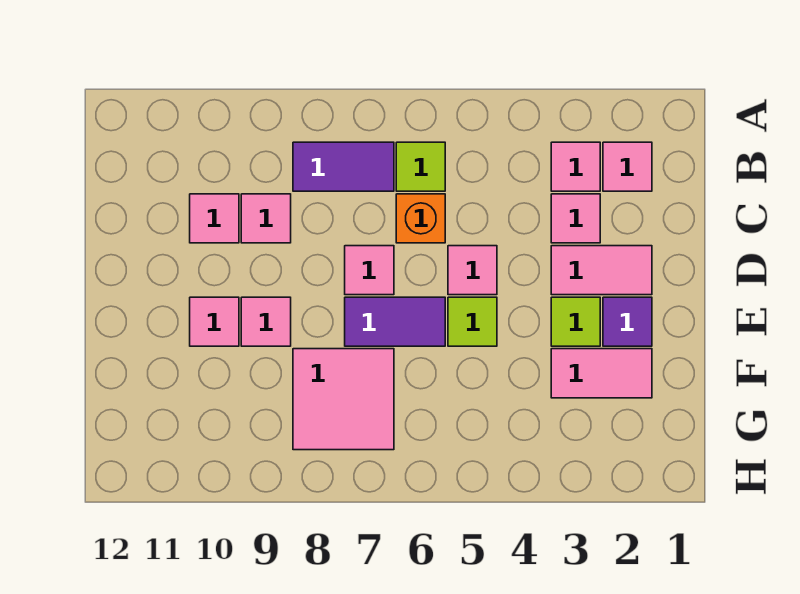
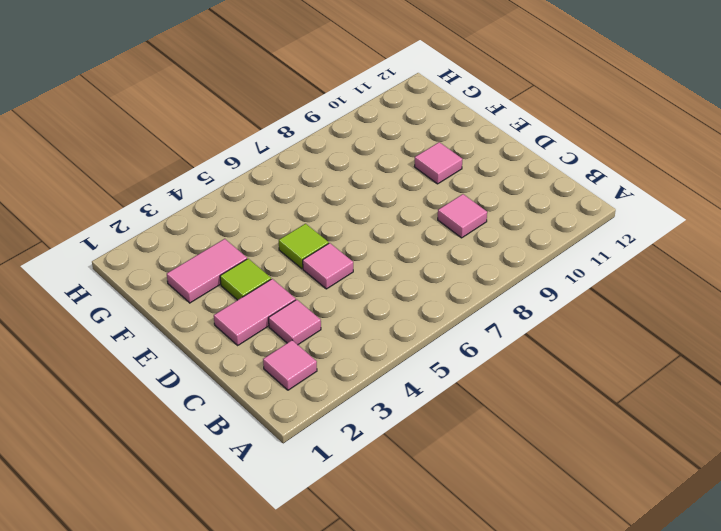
none -> pink tile B3 level 1
none -> lime tile B6 level 1
none -> purple tile B7:B8 level 1

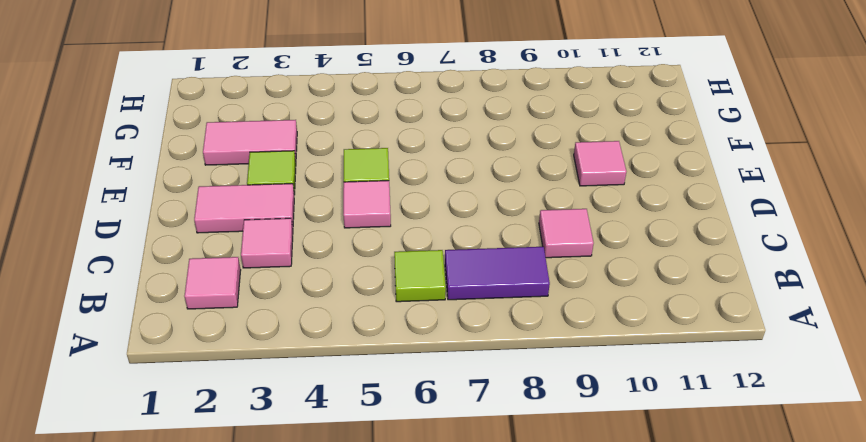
none -> pink tile B3 level 1
none -> orange brick C6 level 1
none -> pink tile C10 level 1

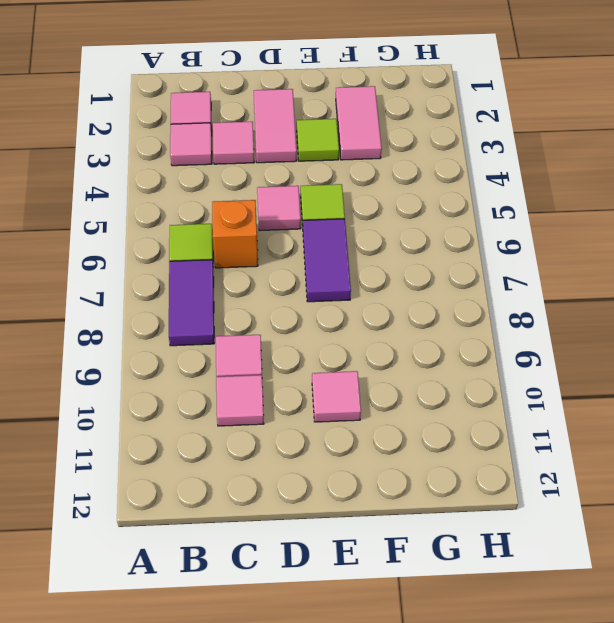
none -> pink tile D7 level 1
none -> purple tile E2 level 1
none -> pink tile E9 level 1

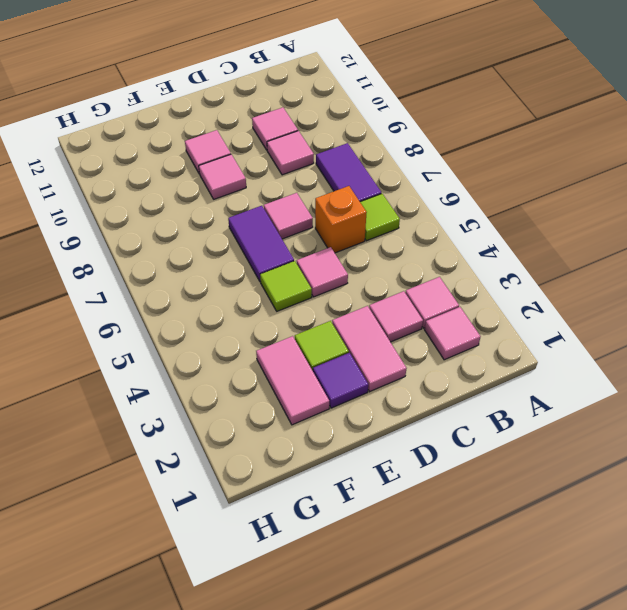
none -> pink tile F7:G8 level 1

